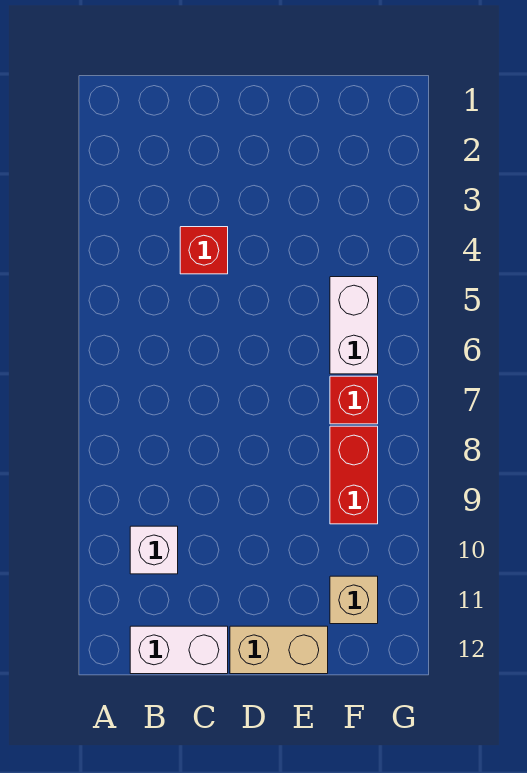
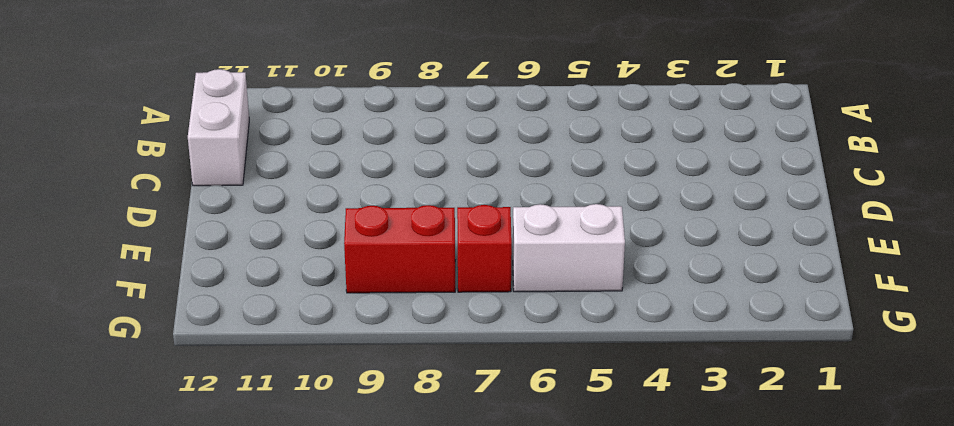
none -> white brick B10 level 1
none -> red brick C4 level 1

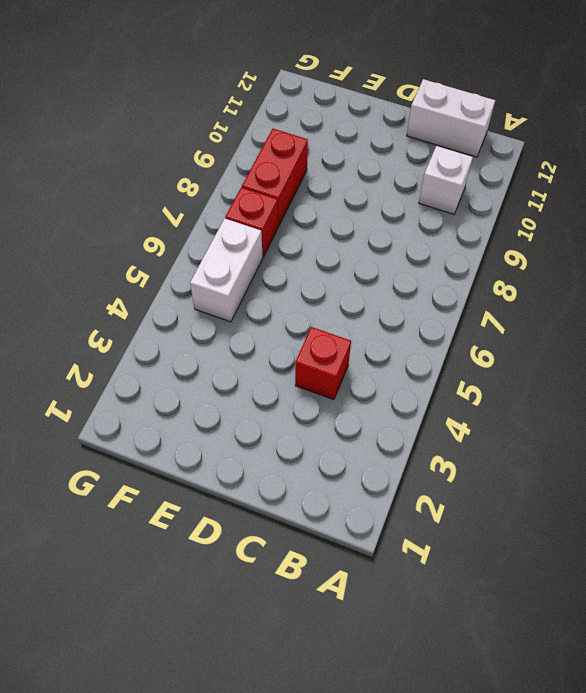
none -> tan brick D12:E12 level 1
none -> tan brick F11 level 1

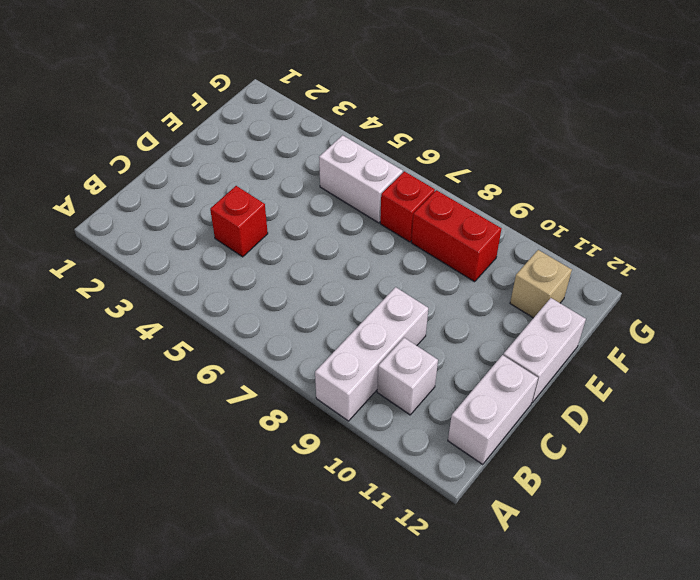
white brick A9:C9 level 1 -> none
white brick D12:E12 level 1 -> tan brick D12:E12 level 1

